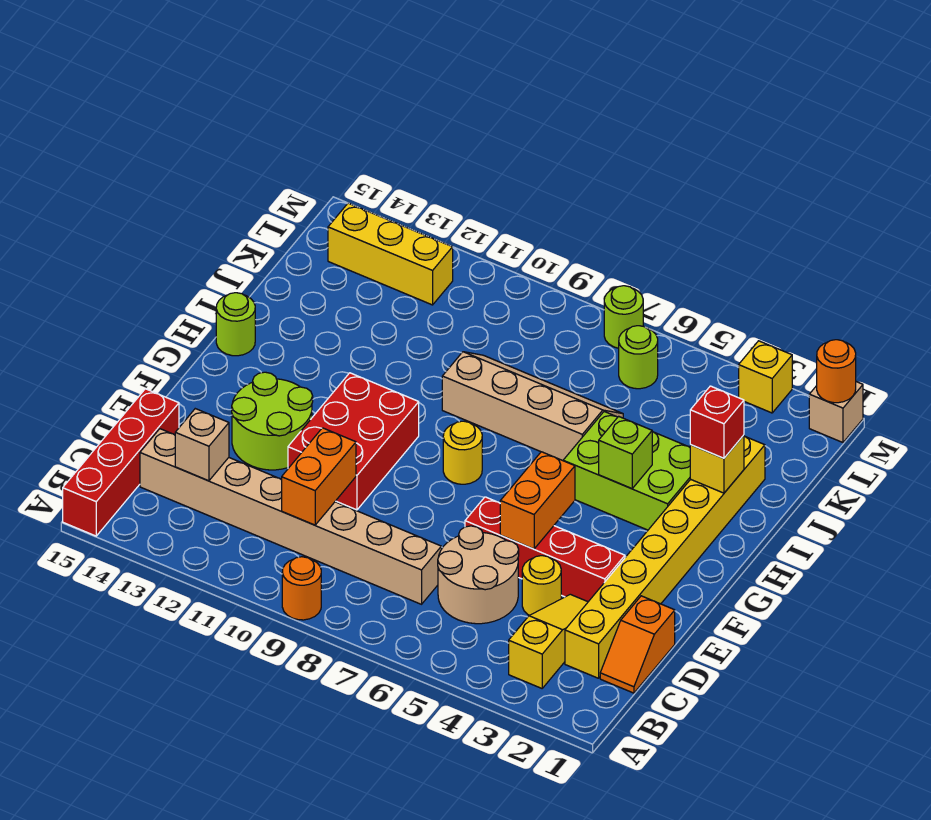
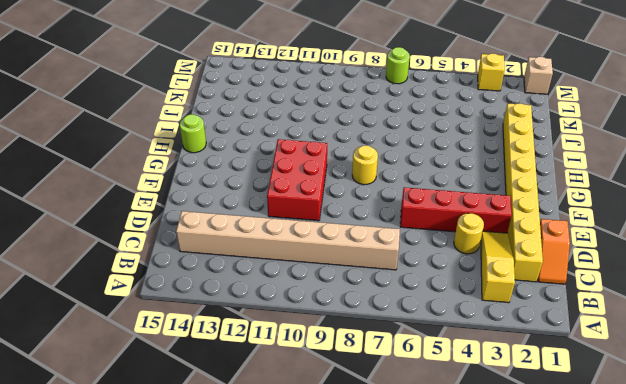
none -> orange round brick A9 level 1
none -> red brick A15:D15 level 1
none -> tan round brick C5:D6 level 1

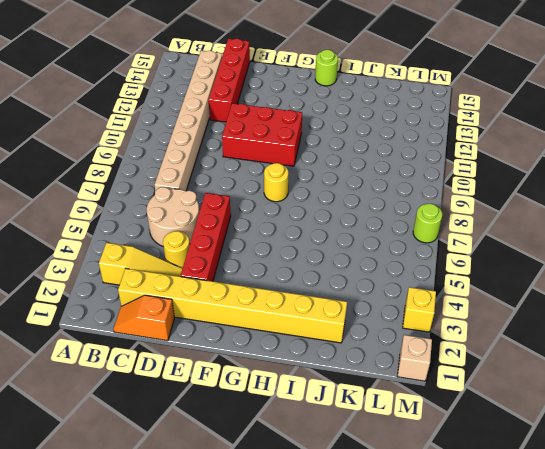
red brick D12:D15 level 1 -> red brick A15:D15 level 1
none -> orange round brick A9 level 1
none -> lime round brick E12:F13 level 1
none -> lime brick H3:I5 level 1

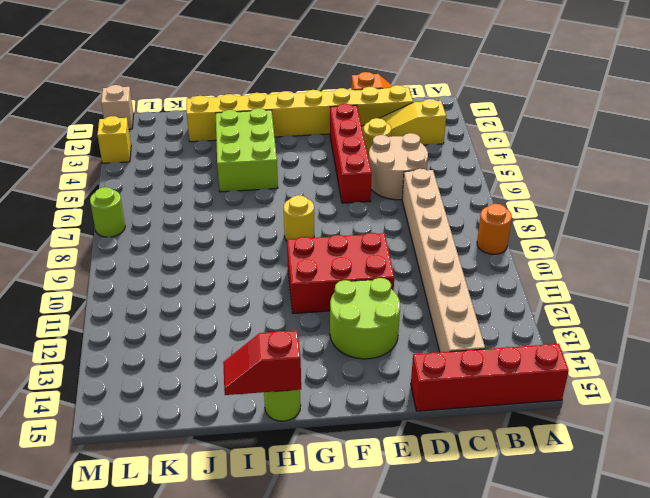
red slope H15:I15 level 2 top H -> none
none -> tan slope I6:J9 level 1 top I
none -> lime round brick L6 level 1
none -> yellow brick L12:L14 level 1

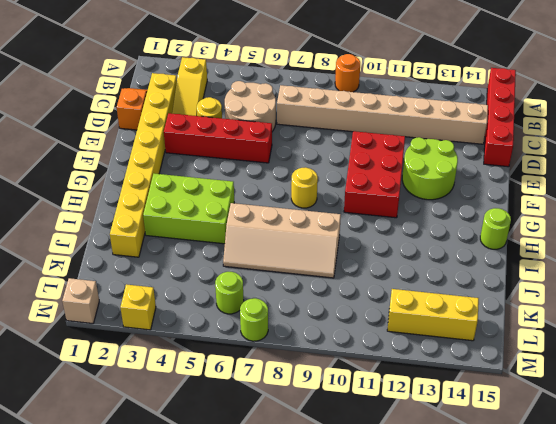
none -> orange brick C10:D10 level 2
none -> tan brick C13 level 2
none -> orange brick E5:F5 level 2

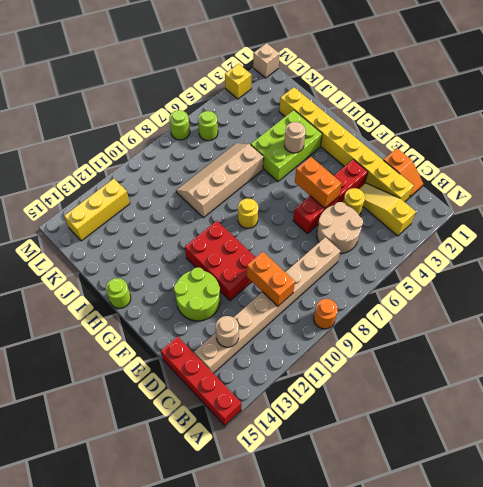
tan round brick C13 level 2 -> tan brick C13 level 2
tan round brick H4 level 2 -> lime brick H4 level 2
none -> yellow brick I2 level 2
none -> orange round brick M1 level 2
none -> red brick I2 level 3

